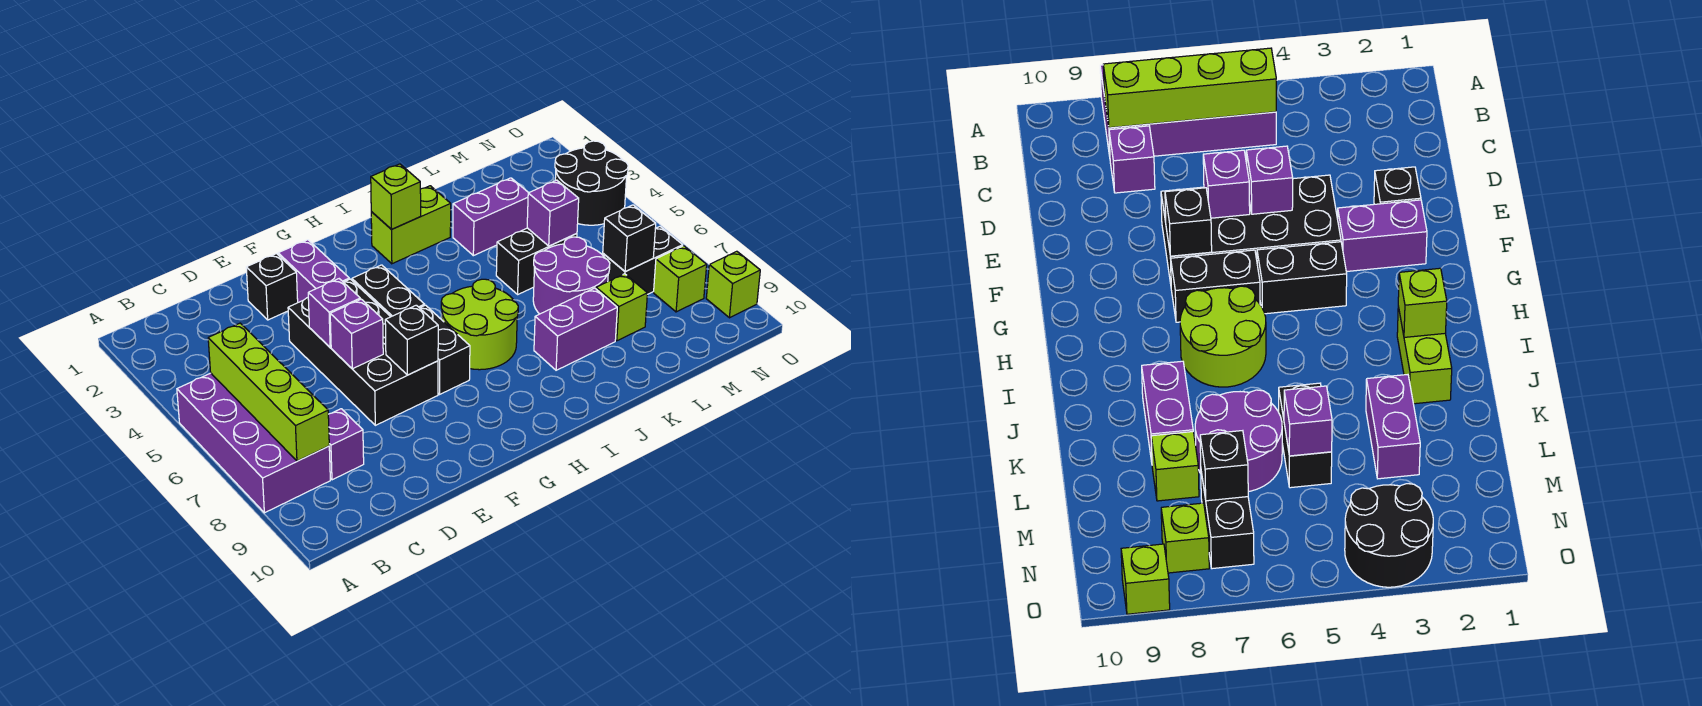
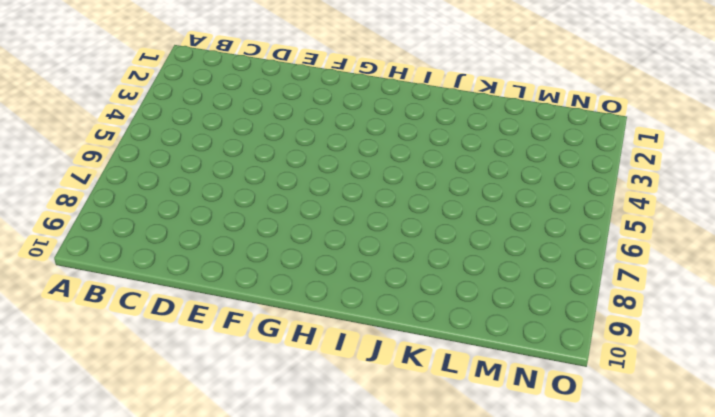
none -> purple brick A5:B8 level 1
none -> purple brick C8 level 1
none -> black brick E2 level 1

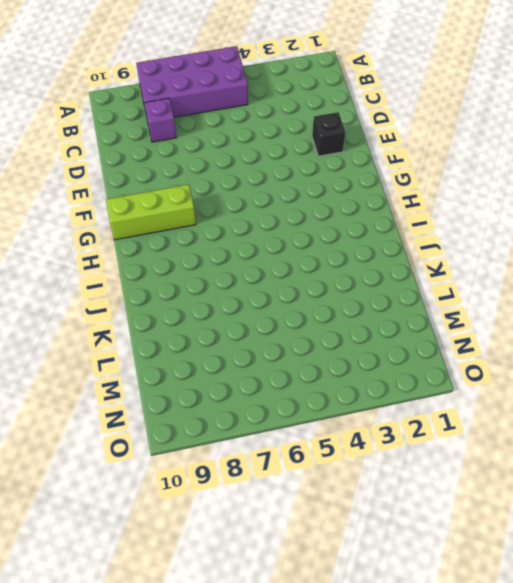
lime brick G8:G10 level 1 -> none
none -> black brick E4:F7 level 1
none -> purple brick F2:F3 level 1
none -> black brick G4:G5 level 1

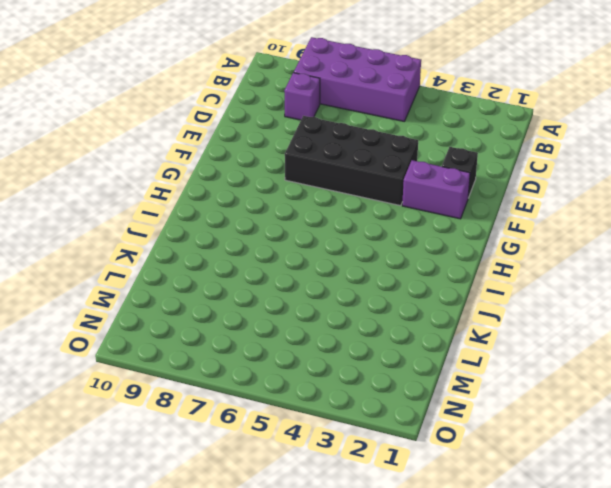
none -> black brick G4:G5 level 1
none -> black brick G6:G7 level 1
none -> lime round brick H6:I7 level 1

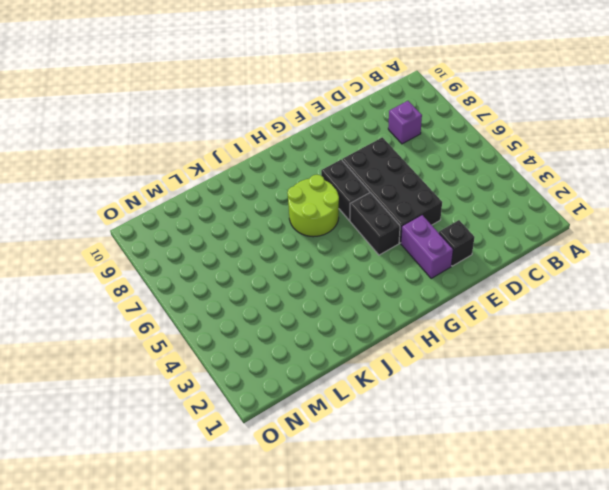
none -> purple brick A5:B8 level 1
none -> lime brick I2:J2 level 1
none -> purple brick J8:K8 level 1

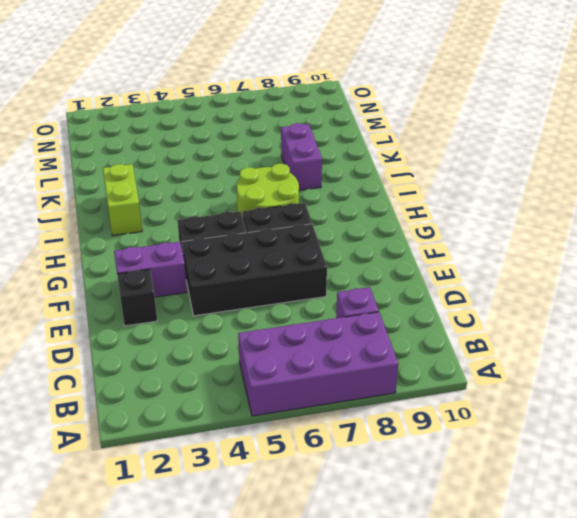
none -> purple brick K3:L3 level 1
none -> black brick K5:L5 level 1
none -> purple round brick K6:L7 level 1

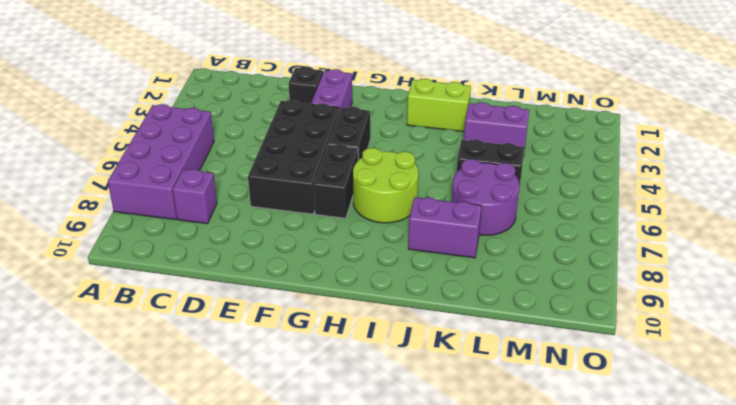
none -> lime brick L8 level 1
none -> black brick M7:N7 level 1
none -> black round brick N3:O4 level 1

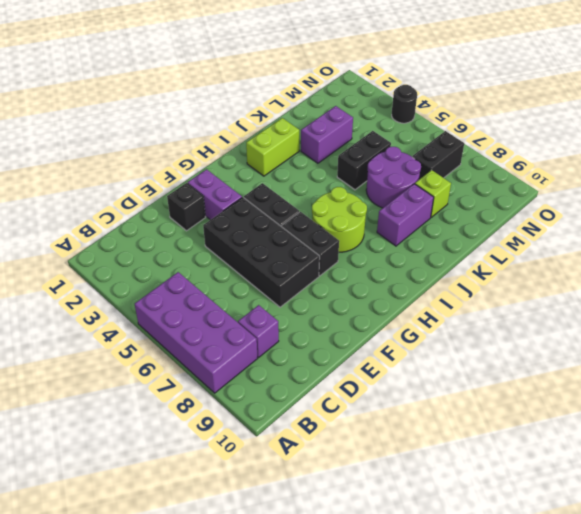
black round brick O4 level 1 -> black round brick N3:O4 level 1
none -> lime brick N8 level 1
none -> lime brick O9 level 1
none -> lime brick B5:B8 level 2

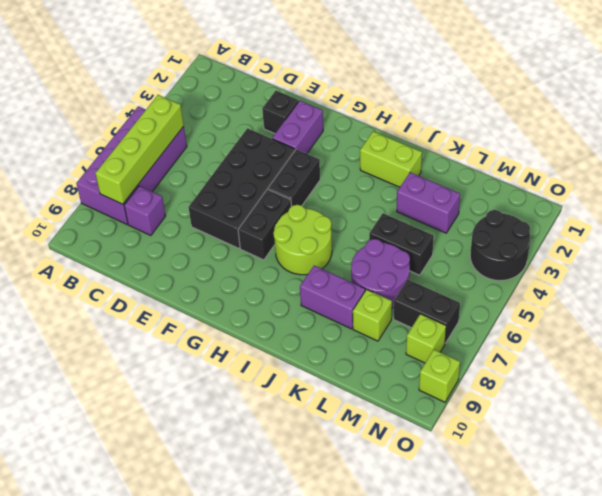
none -> purple brick E5 level 2
none -> purple brick E6 level 2
none -> black brick F7 level 2

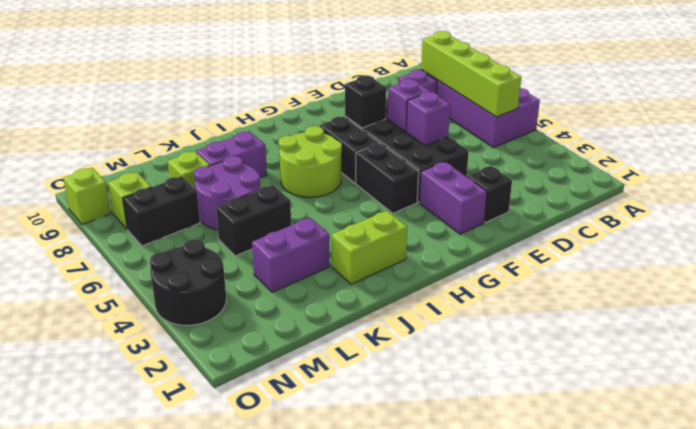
none -> lime brick I2 level 2
none -> purple brick L5 level 2
none -> black brick M7 level 2

